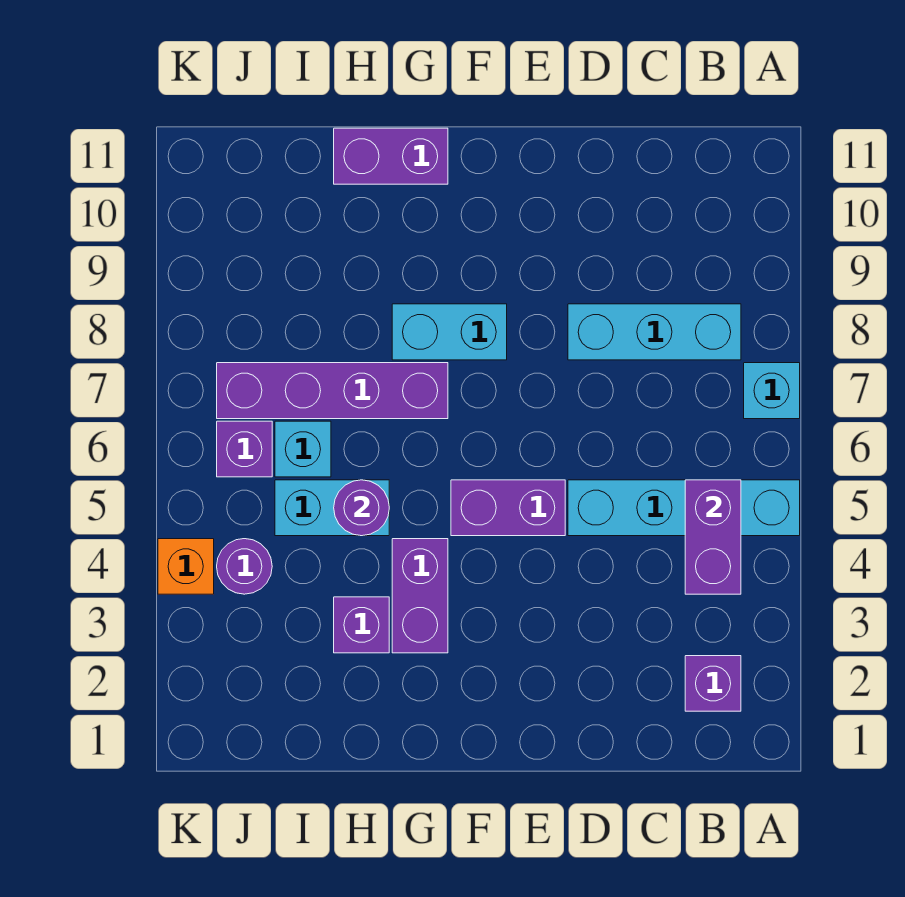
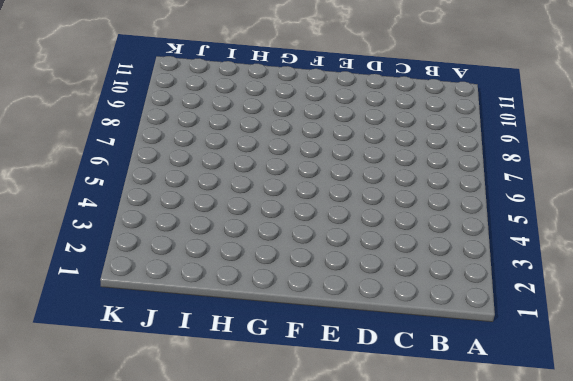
none -> cyan brick A5:D5 level 1
none -> cyan brick A7 level 1
none -> purple brick B2 level 1

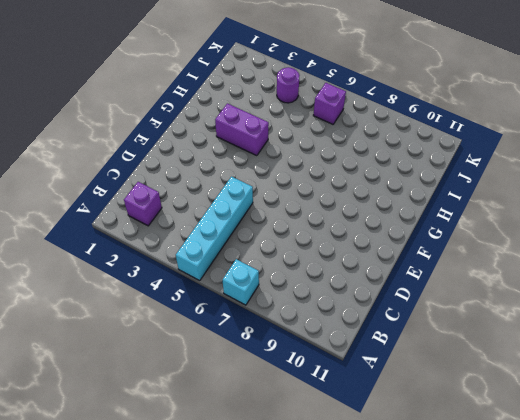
none -> cyan brick B8:D8 level 1
none -> purple brick E5:F5 level 1
none -> cyan brick F8:G8 level 1

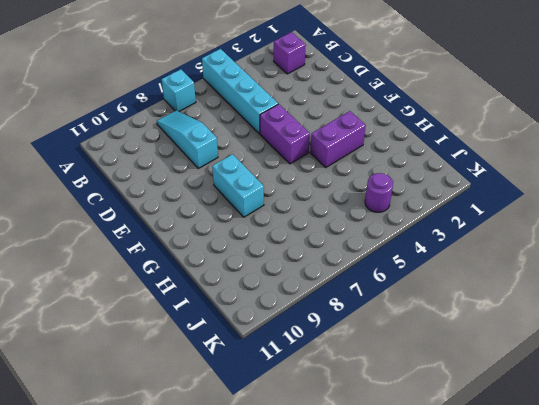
cyan slope B8:D8 level 1 top D -> cyan brick B8:D8 level 1
none -> purple brick G7:J7 level 1
none -> purple brick G11:H11 level 1
none -> purple brick H3 level 1

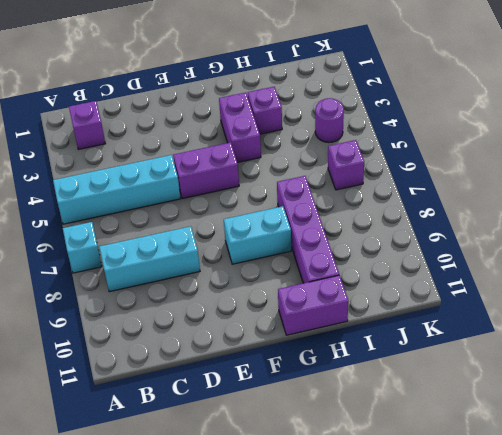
purple brick H7:H10 level 1 -> purple brick G7:J7 level 1
none -> cyan brick H5:I5 level 1
none -> cyan brick I6 level 1
none -> orange brick K4 level 1

